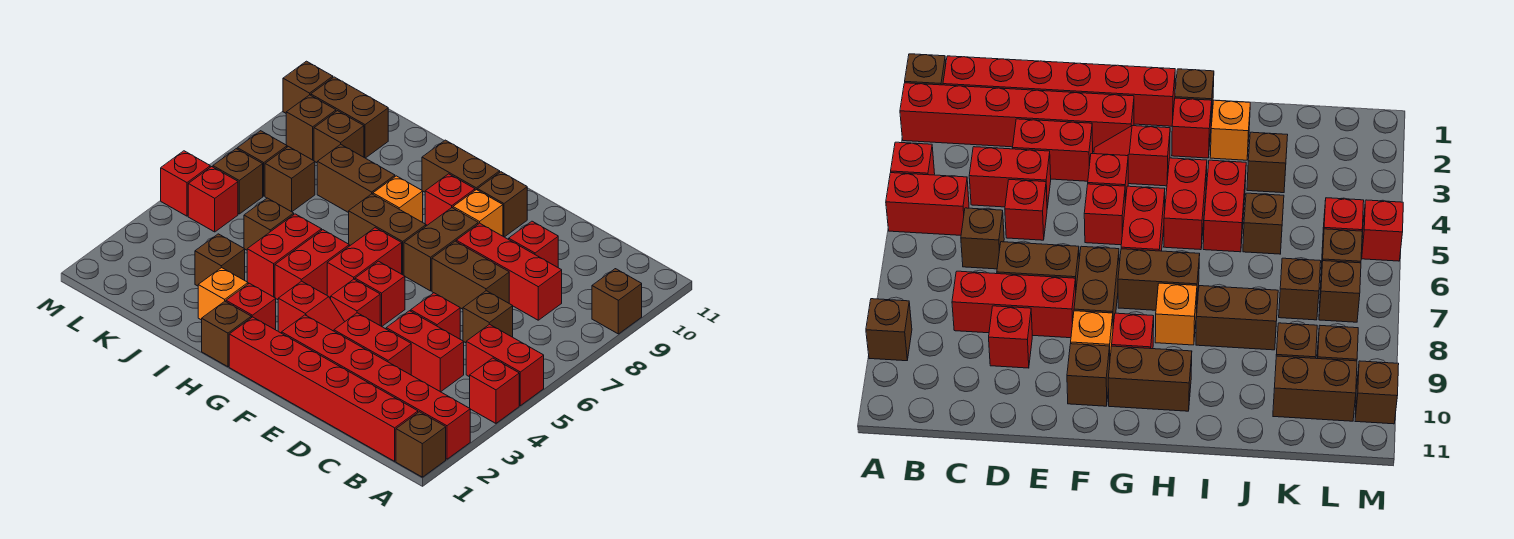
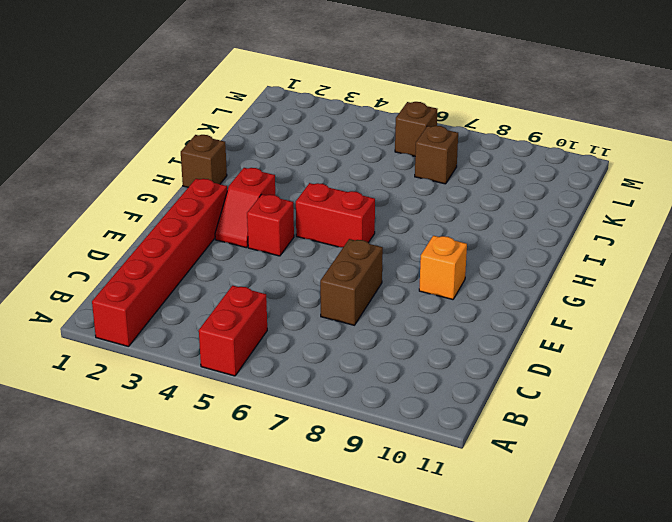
none -> brown brick A1 level 1
none -> red brick A4 level 1
none -> brown brick A9 level 1
none -> red brick B1:G1 level 1

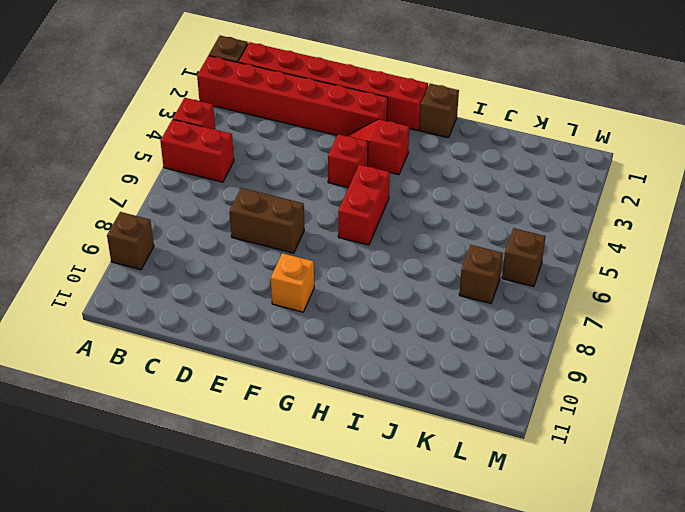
none -> red brick C4:D4 level 1
none -> brown brick C6 level 1
none -> red brick C8:E8 level 1
none -> red brick D3:E3 level 1

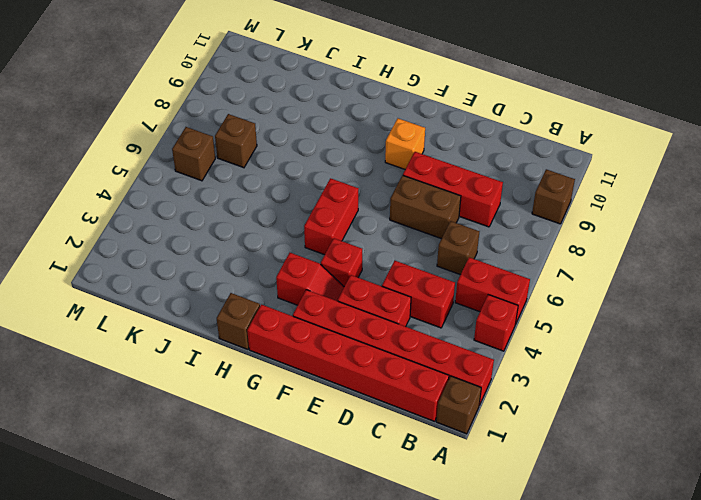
none -> red brick D5 level 1
none -> red brick D9 level 1
none -> red brick F5 level 1
none -> brown brick F7:F8 level 1

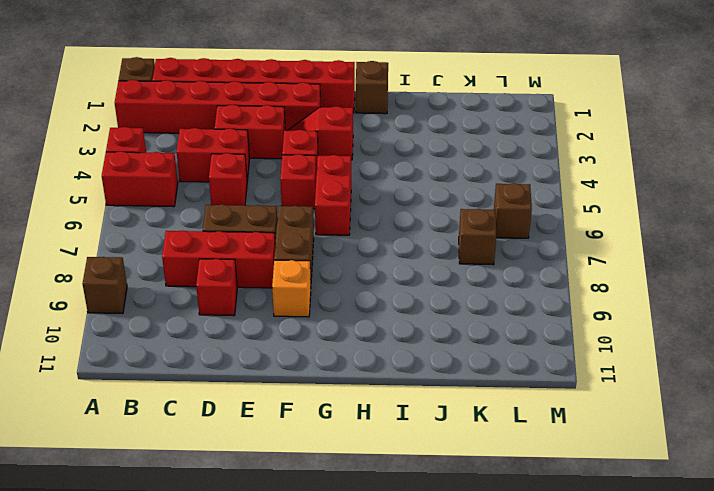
none -> brown brick C6 level 1
none -> brown brick F10 level 1
none -> brown brick G7:H7 level 1
none -> red brick G9 level 1

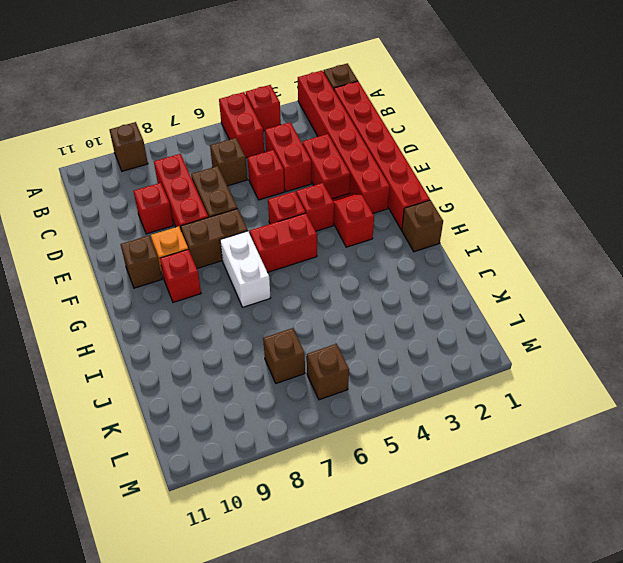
white brick G7:H7 level 1 -> brown brick G7:H7 level 1
none -> brown brick G10:H10 level 1
none -> red brick H2 level 1
none -> red brick H4:H5 level 1
none -> orange brick H8 level 1

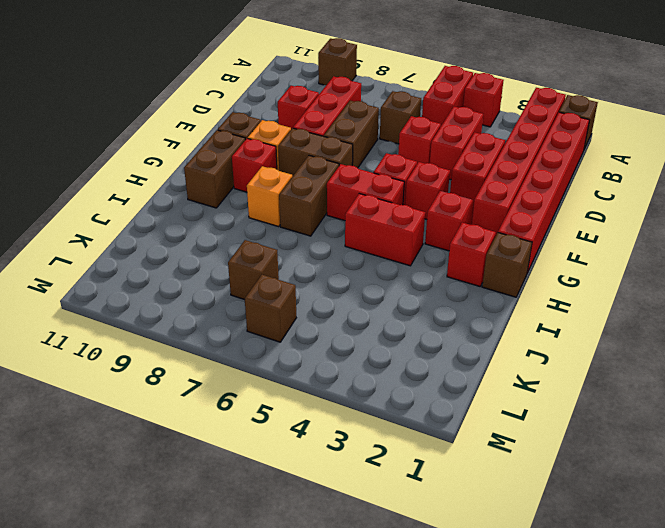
none -> orange brick I2 level 1
none -> red brick I4:I5 level 1
none -> brown brick I8:J8 level 1
none -> brown brick J3 level 1

